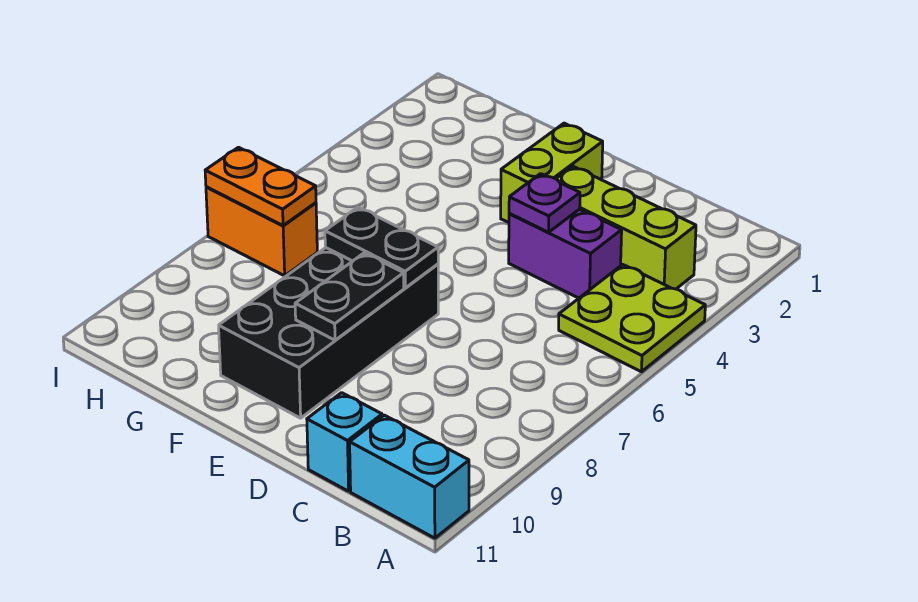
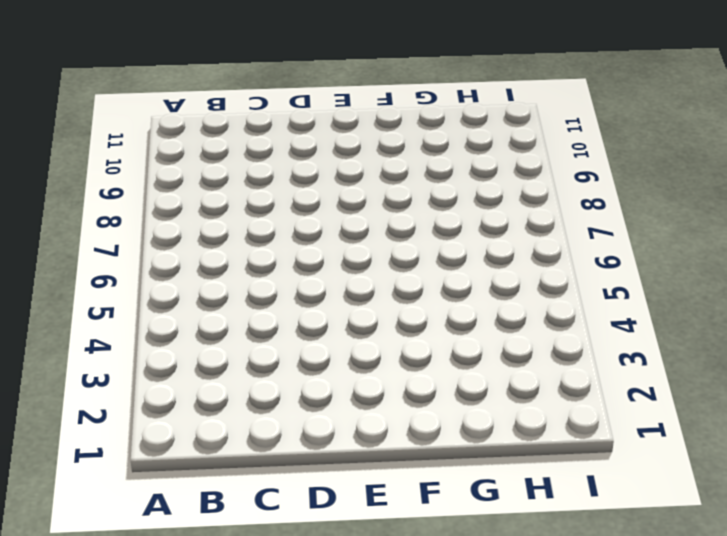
none -> lime plate A4:B5 level 1
none -> cyan brick A11:B11 level 1
none -> lime brick B3:D3 level 1

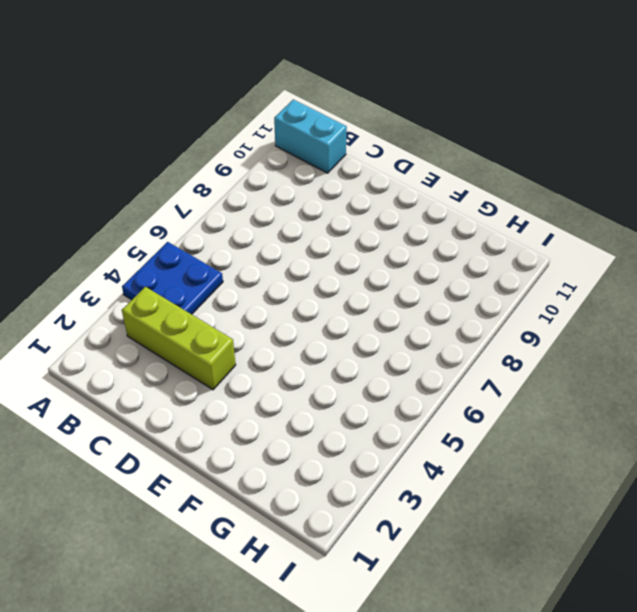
blue plate A4:B5 level 1 -> lime plate A4:B5 level 1
none -> purple brick C4:D4 level 1
none -> cyan brick C11 level 1
none -> lime brick E2:E3 level 1

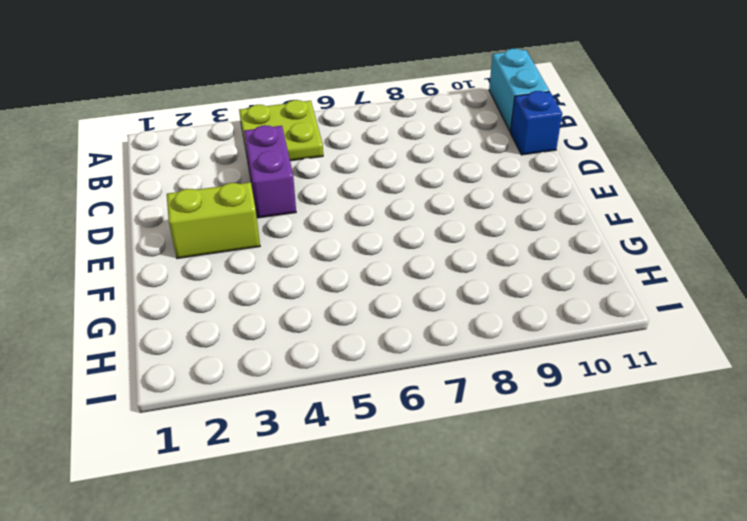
blue brick C11 level 1 -> cyan brick C11 level 1
none -> lime brick B3:D3 level 1
none -> black brick E7:F10 level 1
none -> orange brick H7:I7 level 1

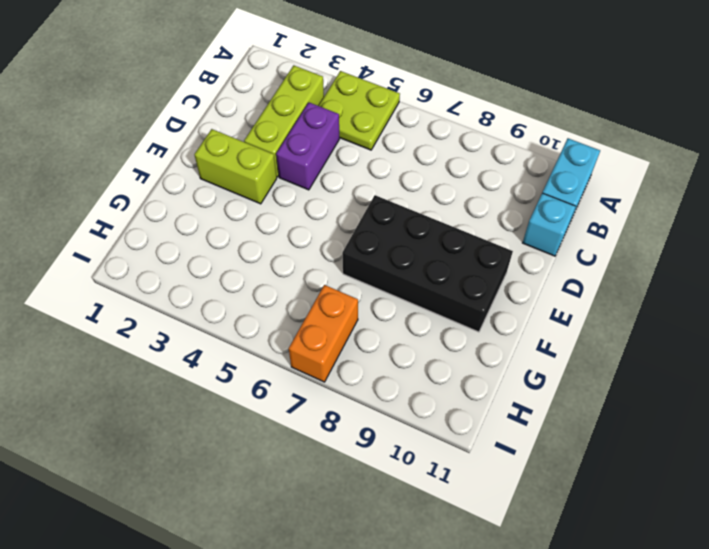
none -> purple plate D4 level 2
none -> black plate E7:F7 level 2
none -> black plate E8:E9 level 2

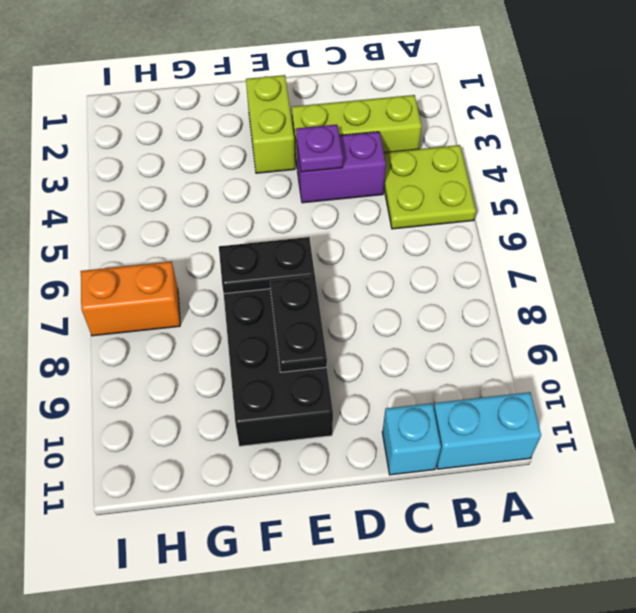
none -> orange plate H7:I7 level 2

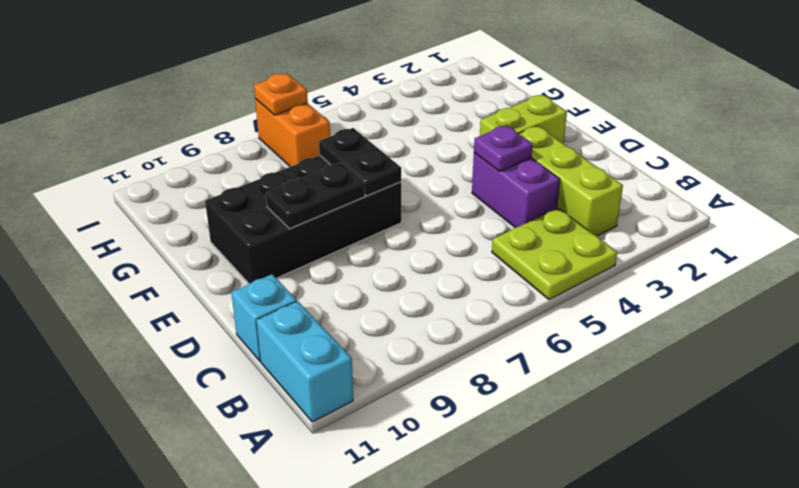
orange plate I7 level 2 -> orange plate H7:I7 level 2

